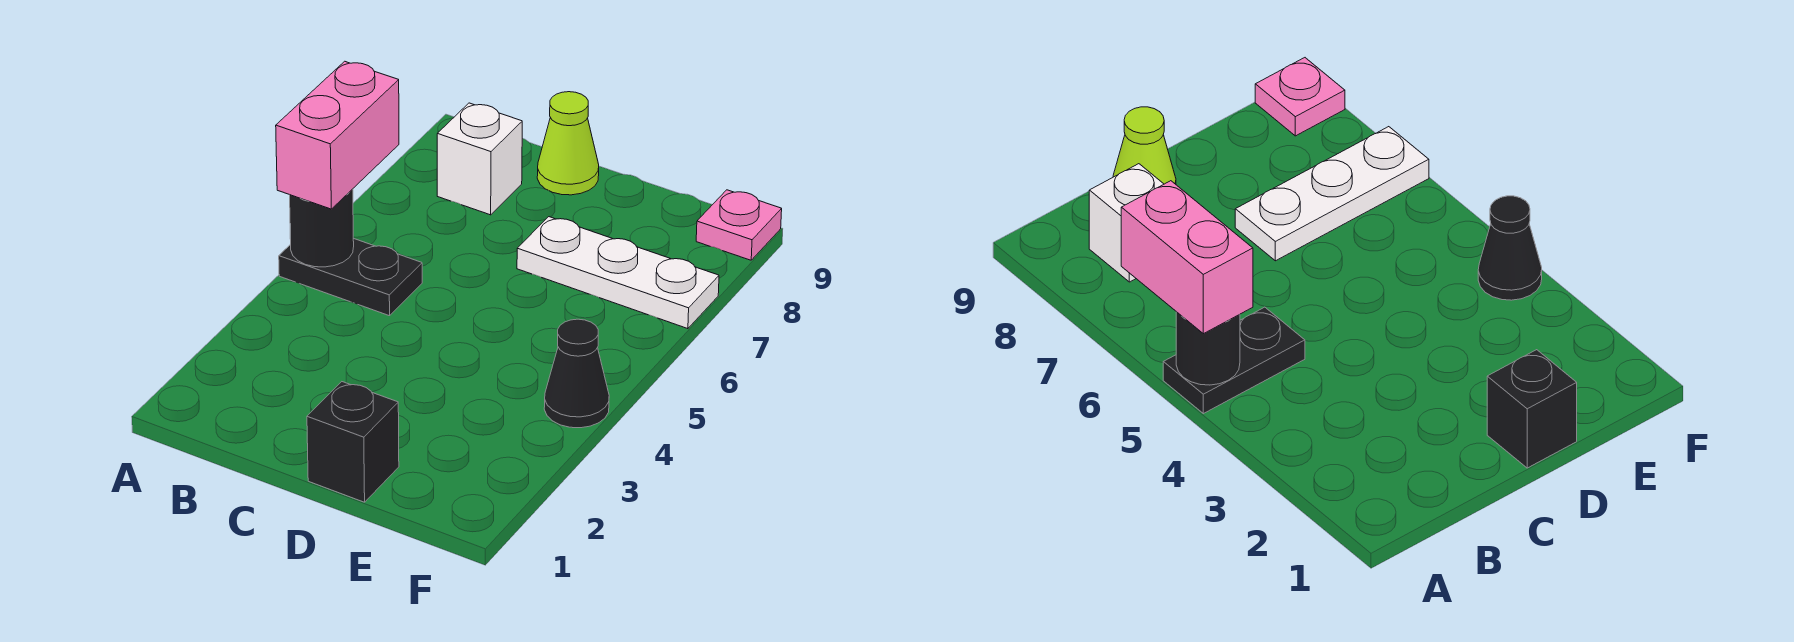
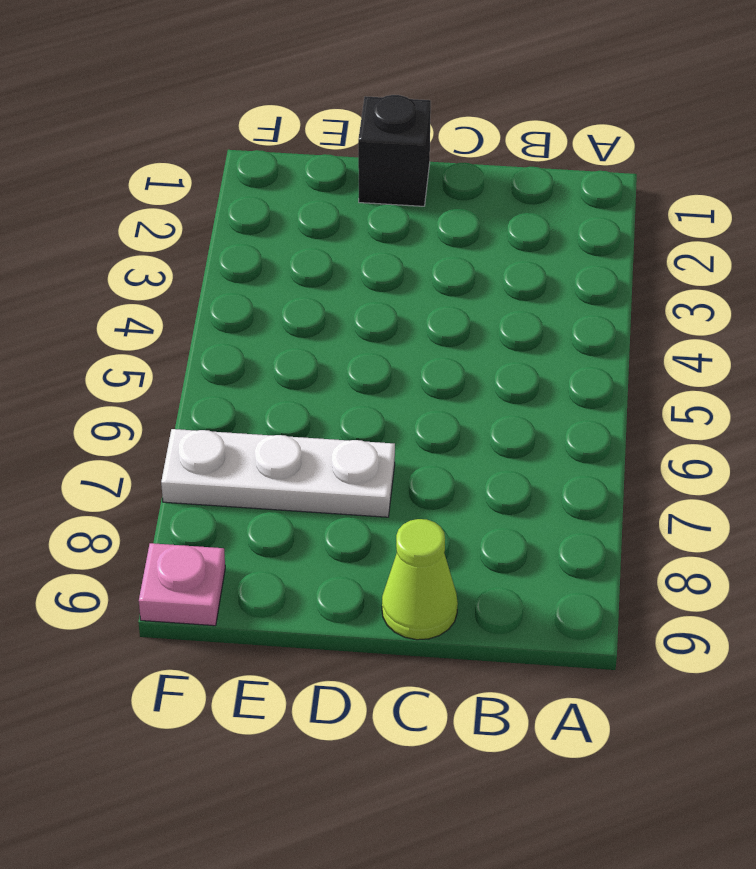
none -> black plate A5:B5 level 1
none -> white brick B8 level 1

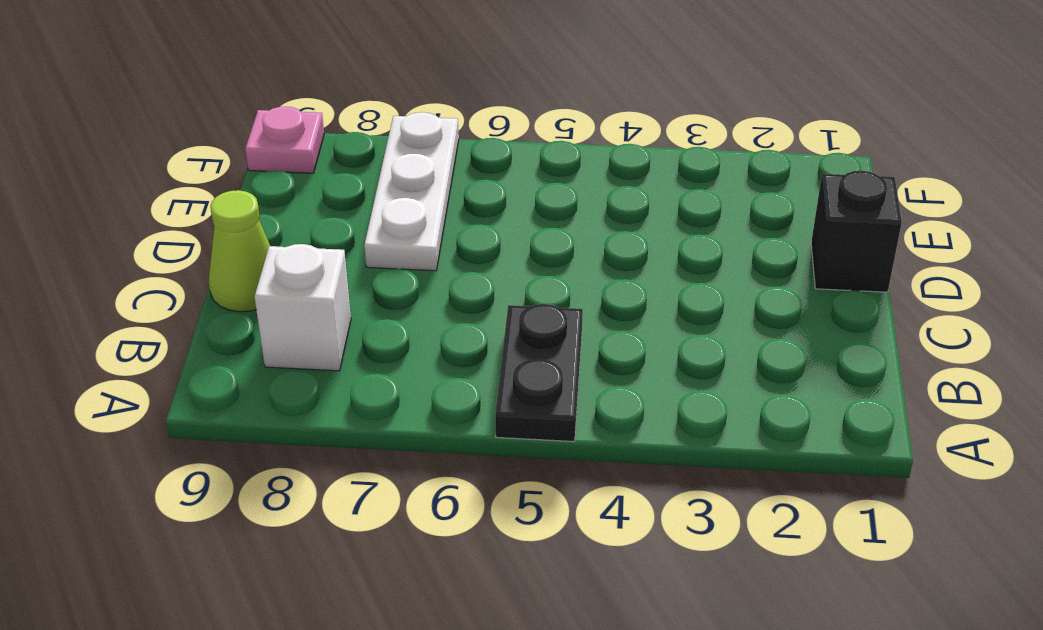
none -> black cone F4 level 1
none -> black round brick A5 level 2

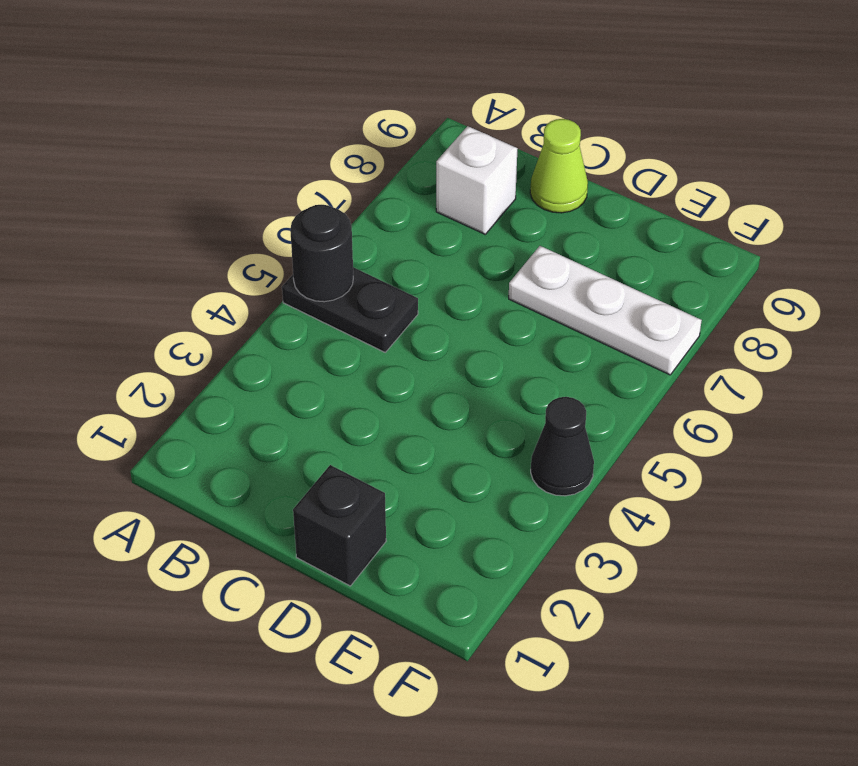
none -> pink plate F9 level 1
none -> pink brick A5:A6 level 3

